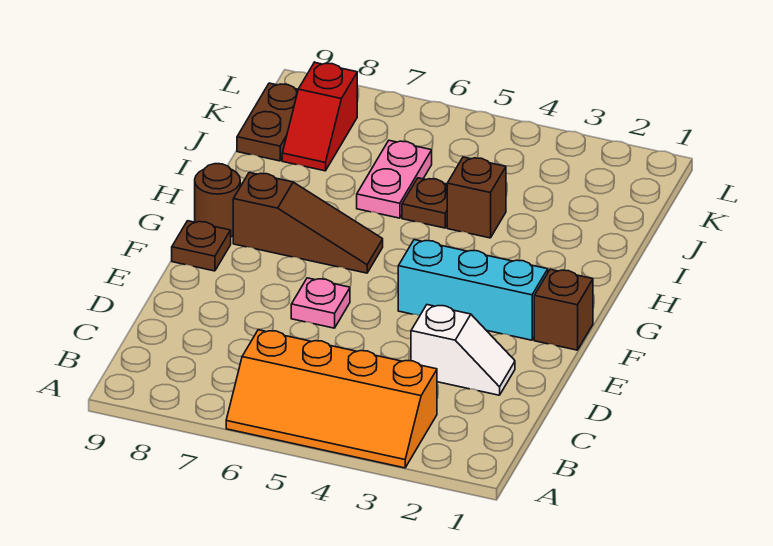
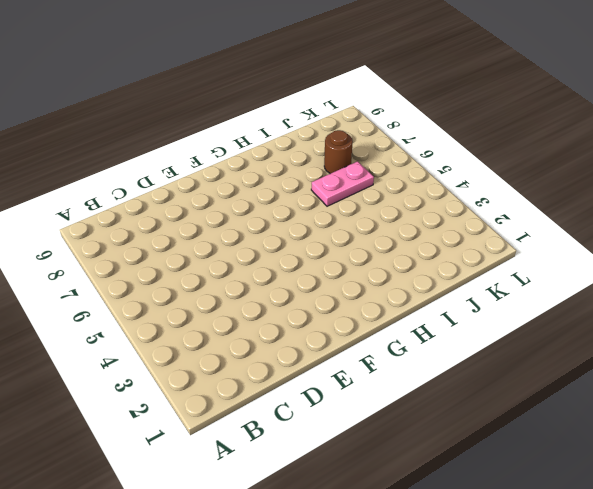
brown round brick J7 level 1 -> brown round brick G9 level 1
none -> orange slope A3:B6 level 1 top B
none -> white slope D2:D3 level 1 top 3
none -> pink plate E6 level 1

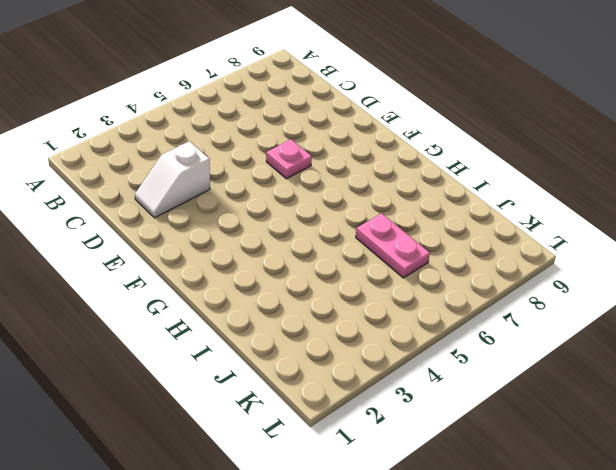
none -> orange slope A3:B6 level 1 top B
none -> brown brick F1 level 1
none -> cyan brick F2:F4 level 1

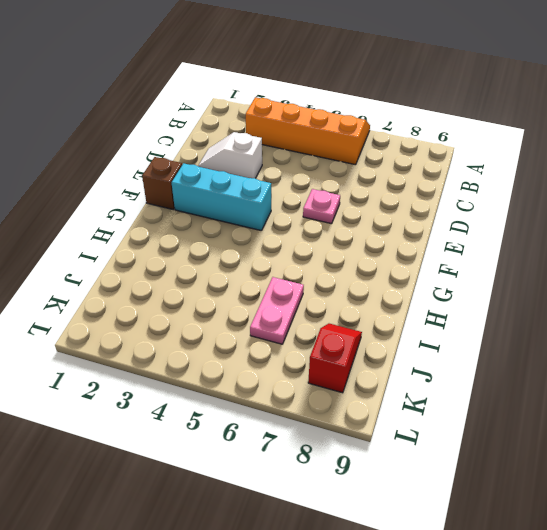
none -> brown plate F9 level 1
none -> brown slope G6:G8 level 1 top 8
none -> brown round brick G9 level 1

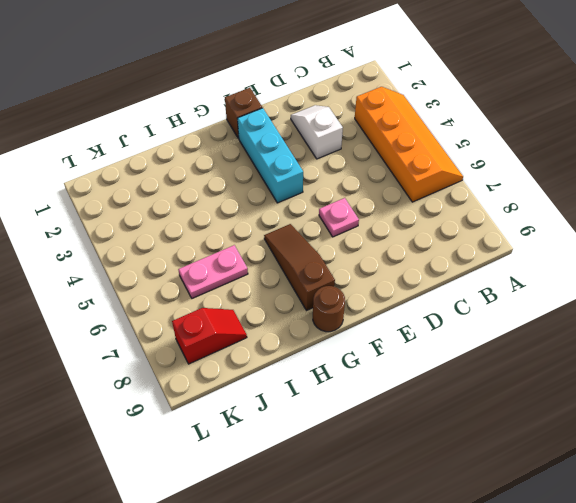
none -> brown plate F9 level 1
none -> brown brick I4 level 1
none -> brown plate I5 level 1

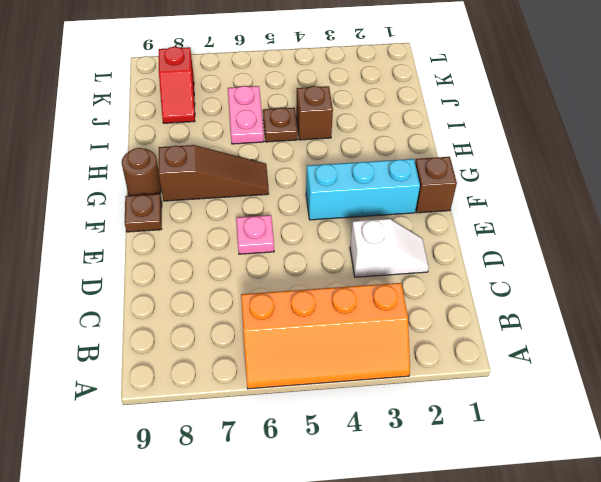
none -> brown plate J9:K9 level 1

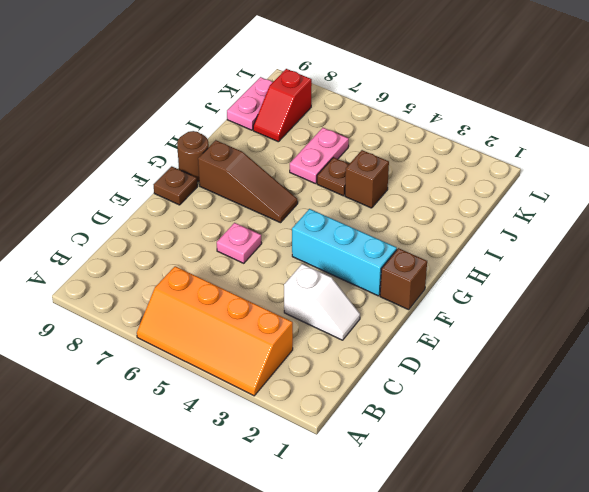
pink plate J9:K9 level 1 -> brown plate J9:K9 level 1

